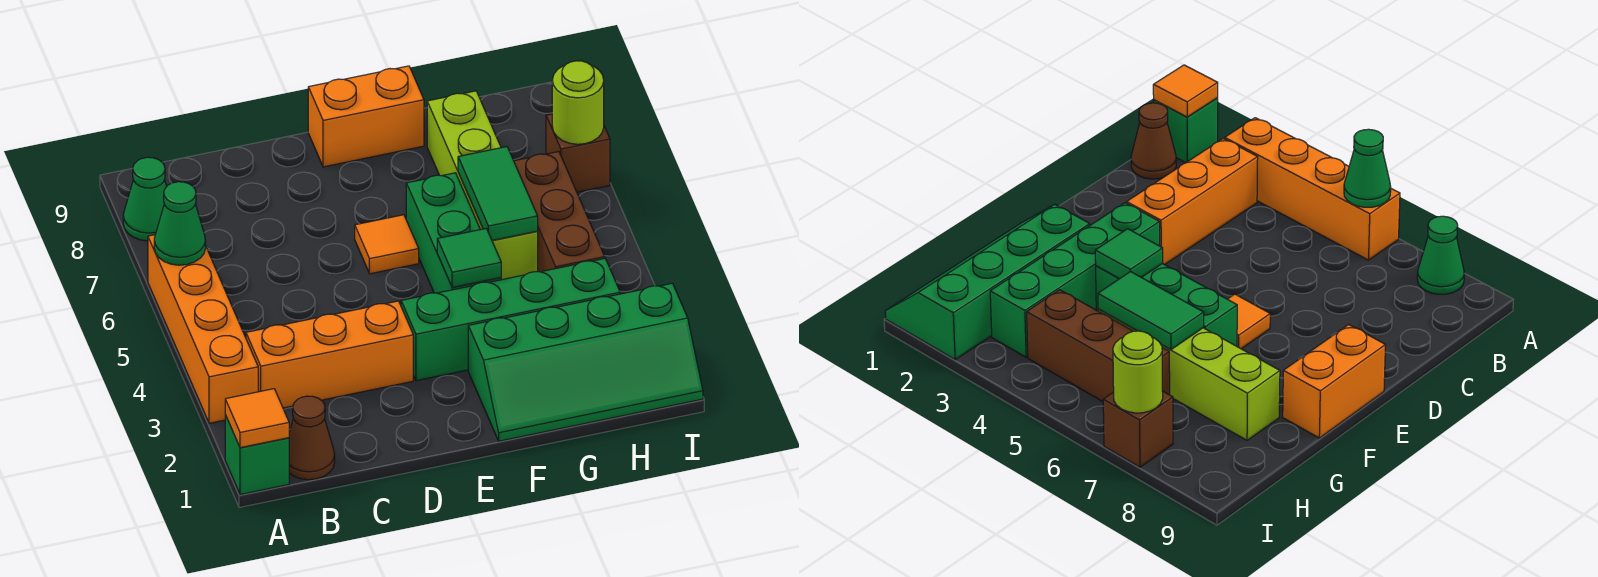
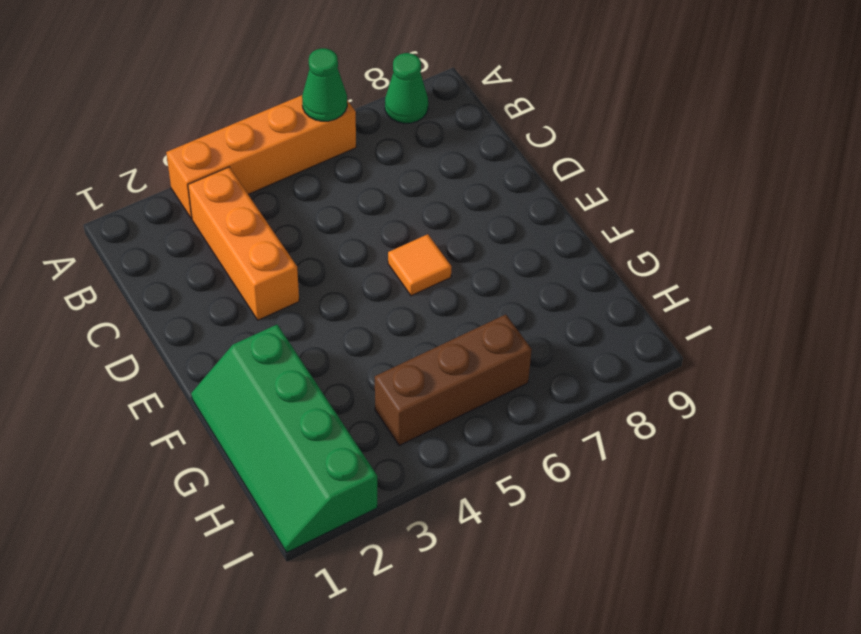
none -> green brick A1 level 1
none -> brown cone B1 level 1
none -> green brick E3:H3 level 1

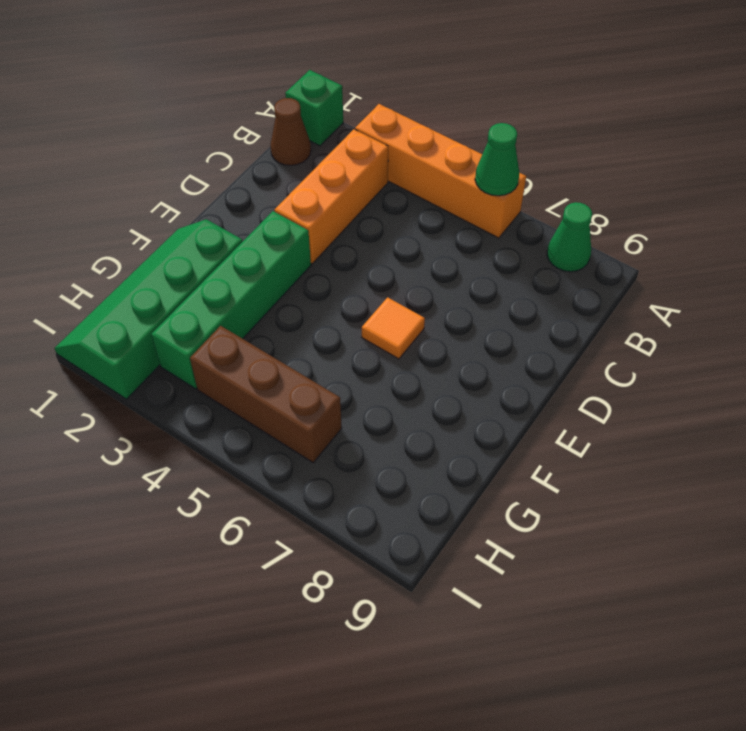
none -> orange brick E9:F9 level 1
none -> green brick F4:F6 level 1
none -> lime brick G5:G8 level 1

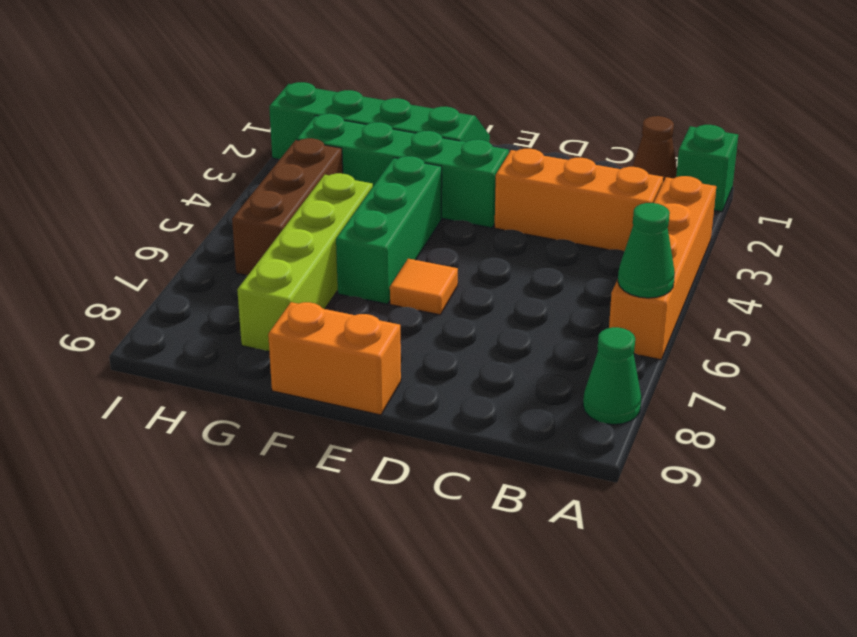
none -> brown brick I7 level 1
none -> orange tile A1 level 2
none -> green tile F4 level 2

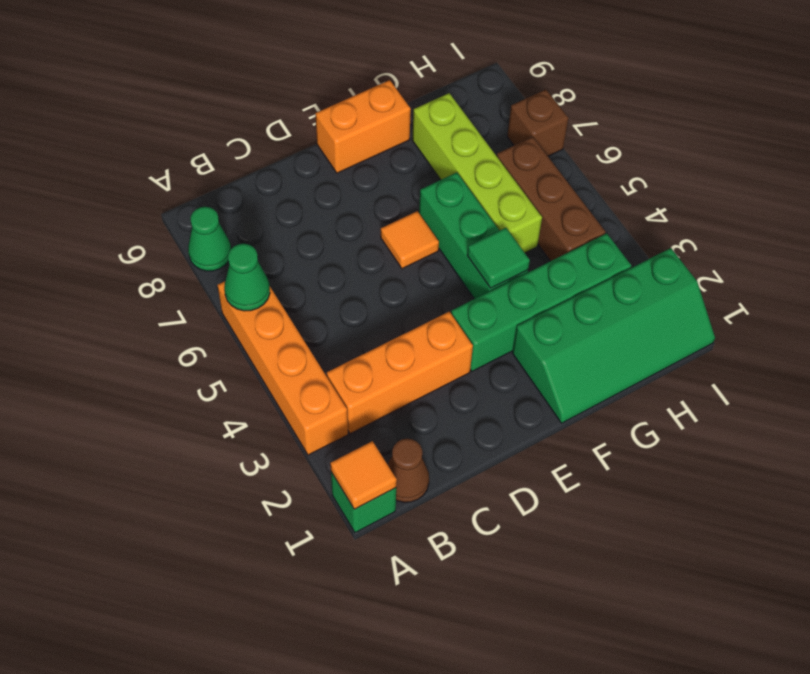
none -> green tile G5:G6 level 2
none -> lime round brick I7 level 2

